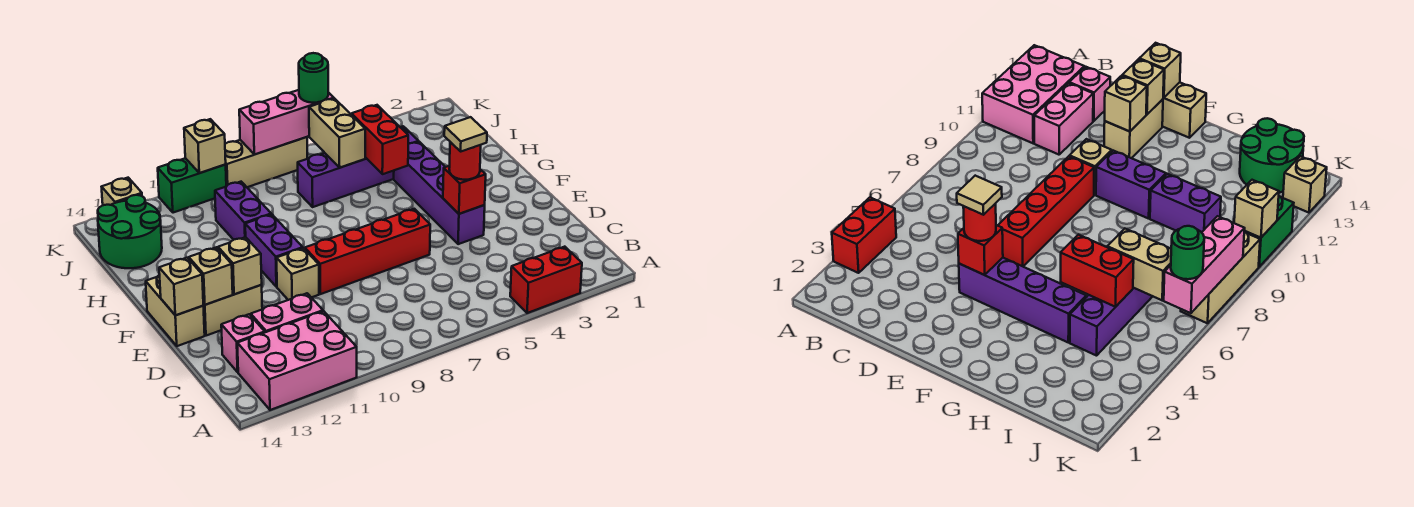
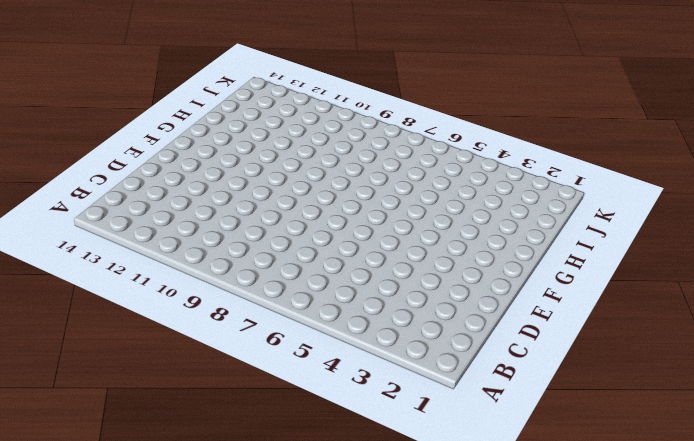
none -> red brick A3:A4 level 1
none -> pink brick A11:B13 level 1
none -> pink brick C11:C12 level 1

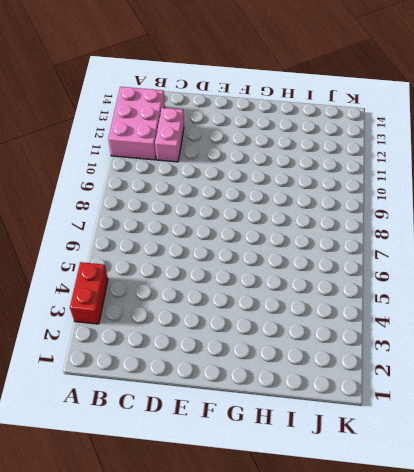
none -> pink brick C13 level 1
none -> purple brick E4:H4 level 1
none -> red brick E6:E9 level 1

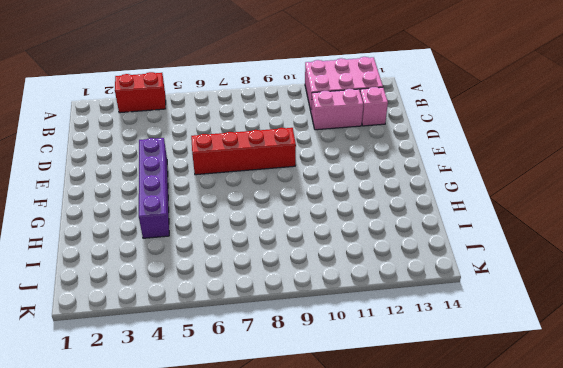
none -> tan brick E10 level 1
none -> tan brick E12:E13 level 1
none -> tan brick E14:F14 level 1

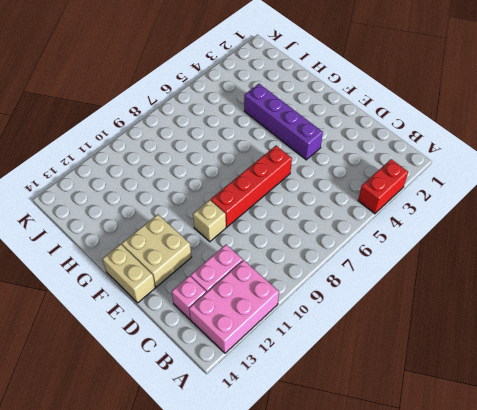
tan brick E12:F13 level 1 -> tan brick E12:E13 level 1
none -> purple brick F10:G10 level 1
none -> purple brick H10:I10 level 1
none -> purple brick I4:I7 level 1

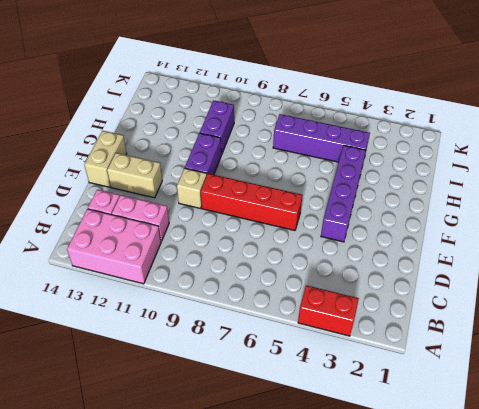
none -> green round brick I13:J14 level 1
none -> tan brick K7:K9 level 1
none -> green brick K10:K11 level 1

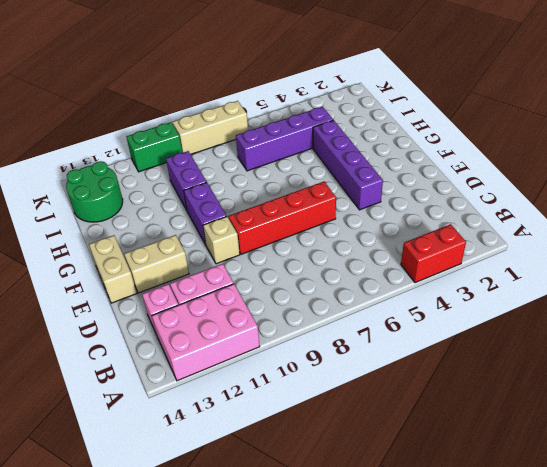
none -> tan brick K13 level 1
none -> red brick E4 level 2
none -> tan brick E12 level 2

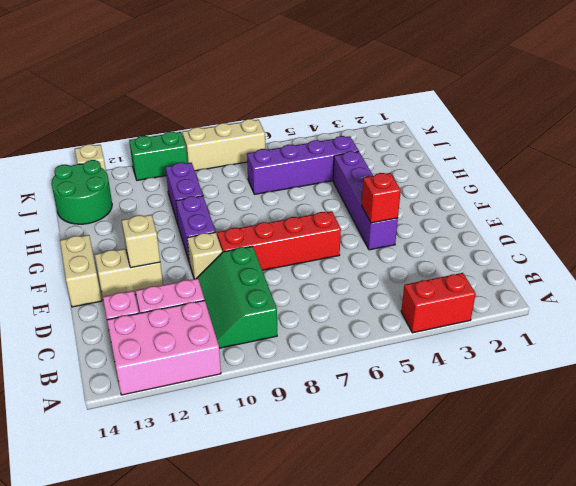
green slope B9:D10 level 1 top 9 -> none
none -> tan brick E13 level 2
none -> tan brick E14 level 2
none -> red brick H5:I5 level 2

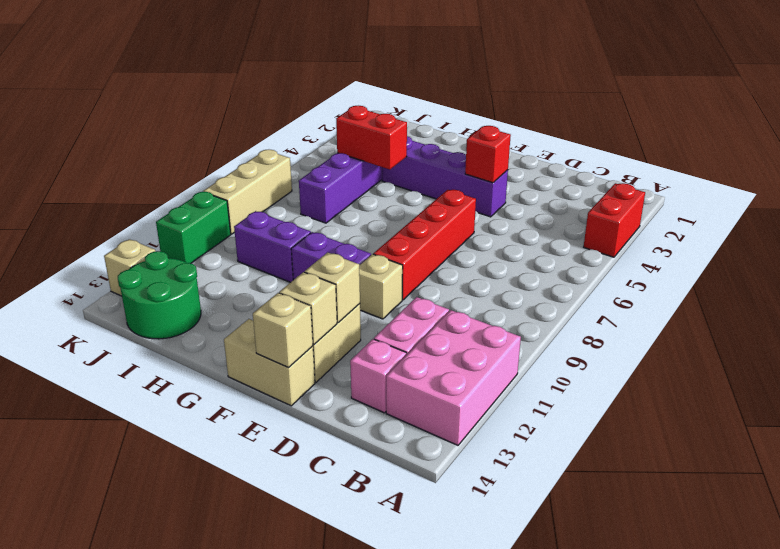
none -> tan brick I6:J6 level 2
none -> pink brick K6:K8 level 2
none -> tan brick K10 level 2

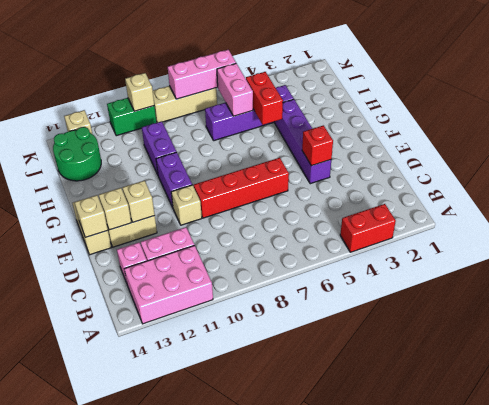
pink brick I6:J6 level 2 -> tan brick I6:J6 level 2
none -> red round brick E4 level 3
none -> green round brick K6 level 3
none -> tan tile E4 level 4

